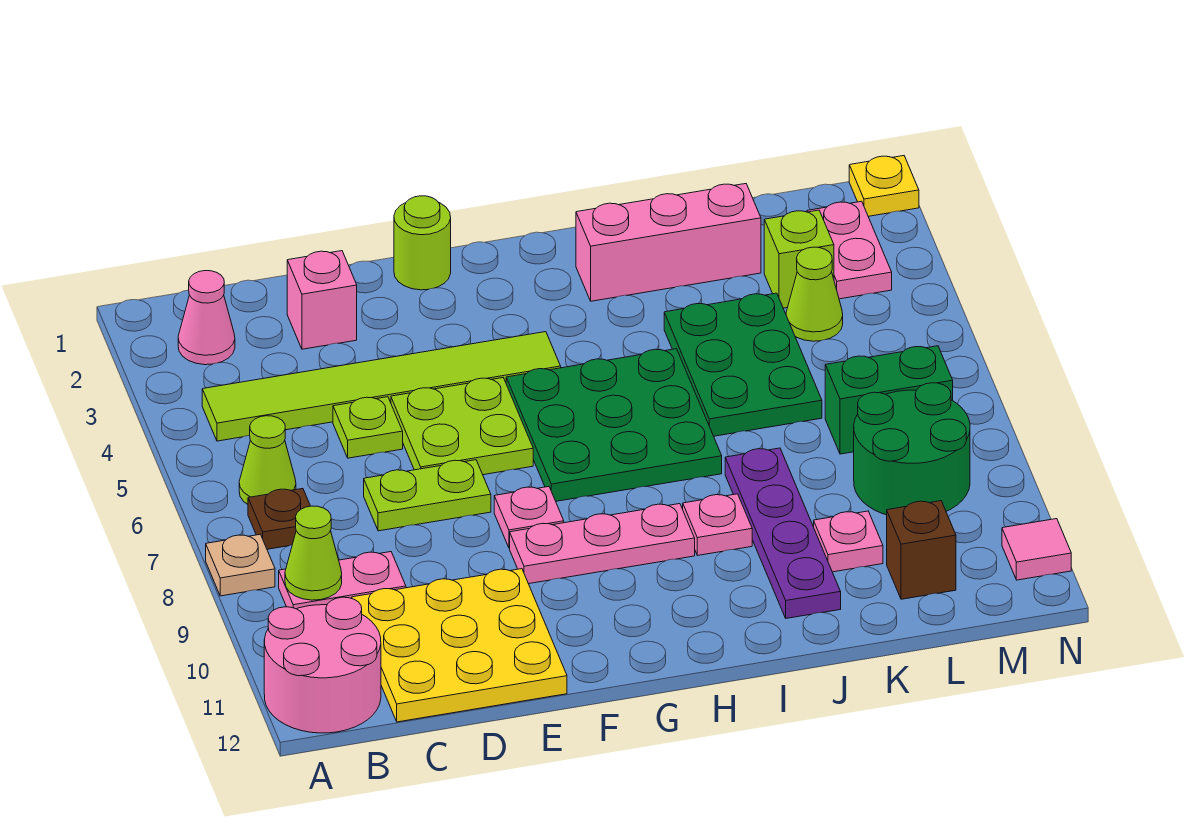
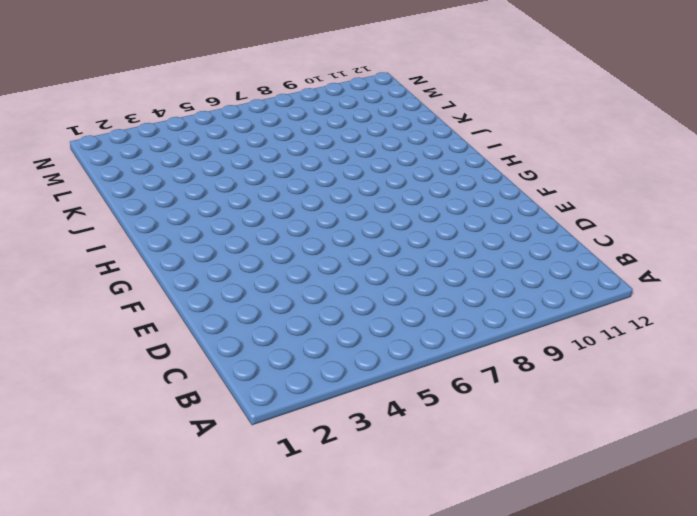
none -> tan plate A8 level 1
none -> pink round brick A11:B12 level 1
none -> pink cone B2 level 1
none -> lime tile B4:G4 level 1

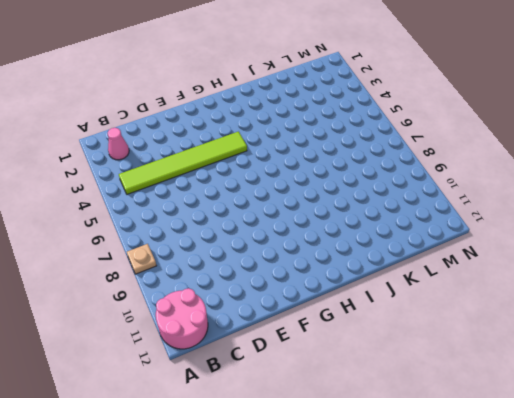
none -> lime cone B6 level 1
none -> brown plate B7 level 1
none -> pink plate B9:C9 level 1
none -> yellow plate C10:E12 level 1

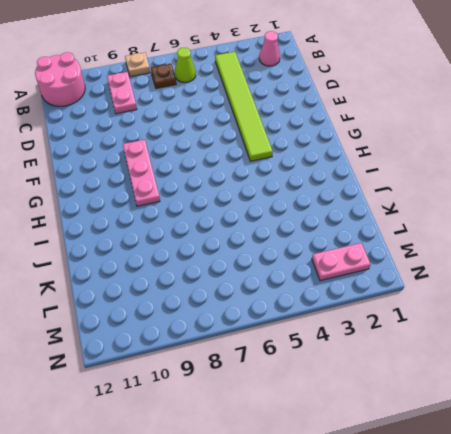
none -> yellow plate C10:E12 level 1
none -> pink brick D2 level 1
none -> lime plate D5 level 1
none -> lime plate D7:E7 level 1

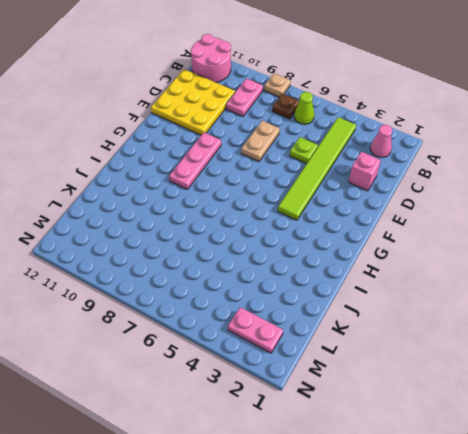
tan plate D7:E7 level 1 -> lime plate D7:E7 level 1
none -> lime plate E5:F6 level 1
none -> lime round brick F1 level 1
none -> pink plate F8 level 1
none -> green plate G5:I7 level 1

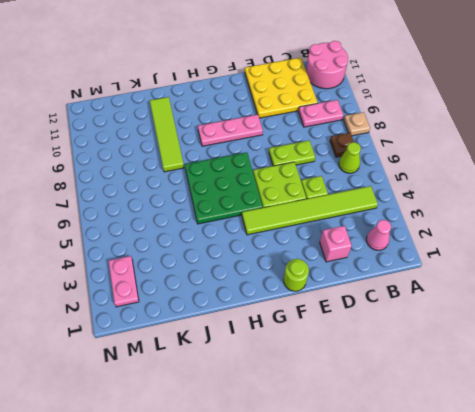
lime tile J8:J11 level 1 -> purple plate J8:J11 level 1
none -> pink plate F8 level 1
none -> pink brick I2:K2 level 1
none -> pink plate I9 level 1
none -> green plate J4:K6 level 1

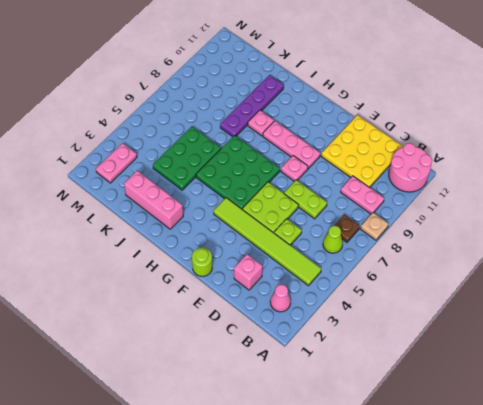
none -> pink plate K10 level 1
none -> lime brick L3 level 1
none -> lime cone L4 level 1
none -> green brick L7:M7 level 1

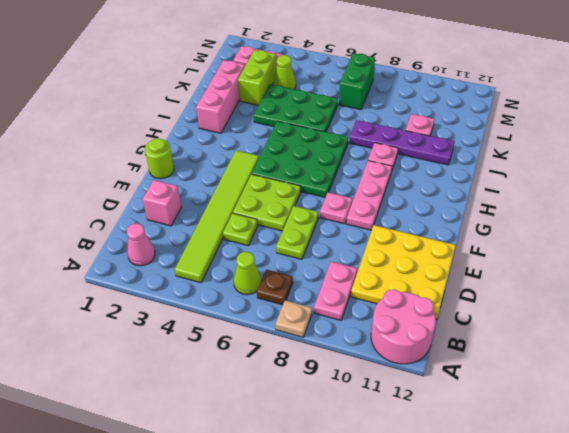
lime brick K3:L3 level 1 -> lime brick L3 level 1
none -> green round brick L8:M9 level 1
none -> brown brick L11 level 1
none -> yellow plate N1 level 1
none -> pink tile N11 level 1

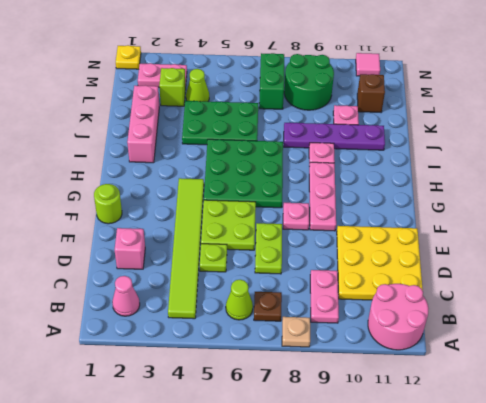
none -> lime cone B9 level 2

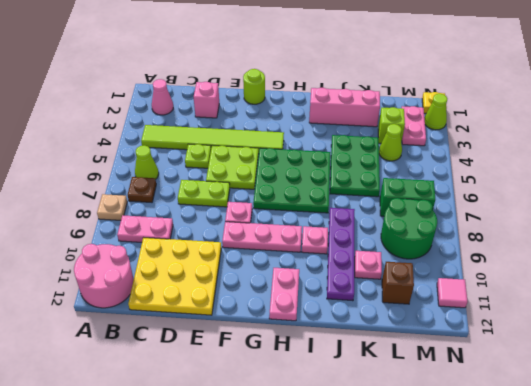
pink plate H11:H12 level 1 -> none
lime cone N2 level 1 -> lime cone B9 level 2

